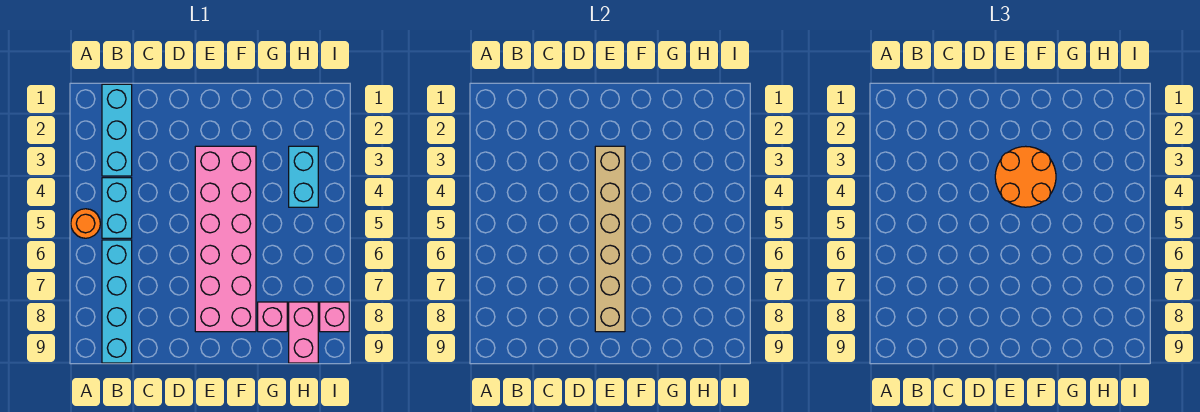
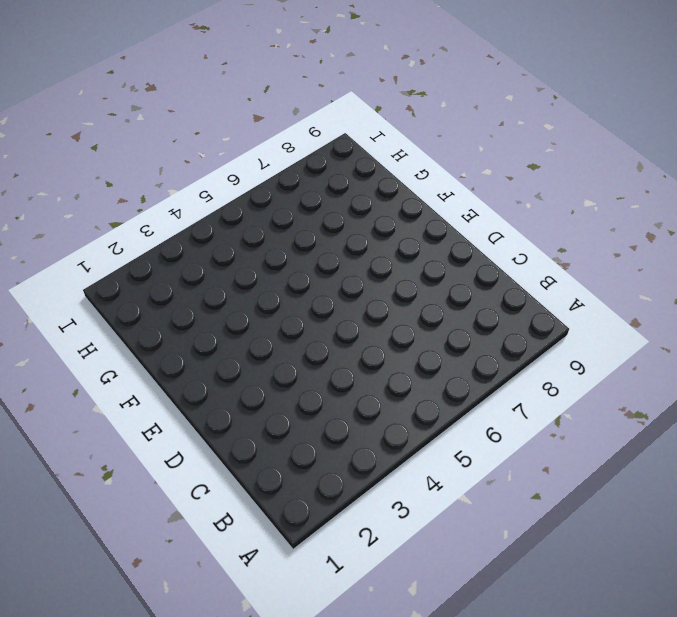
none -> orange round brick A5 level 1
none -> cyan brick B1:B3 level 1

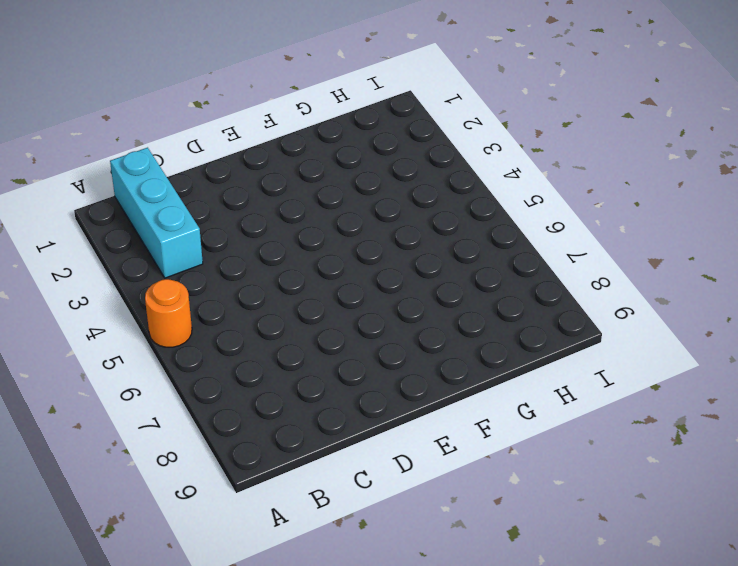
none -> cyan brick B4:B5 level 1
none -> cyan brick B6:B9 level 1

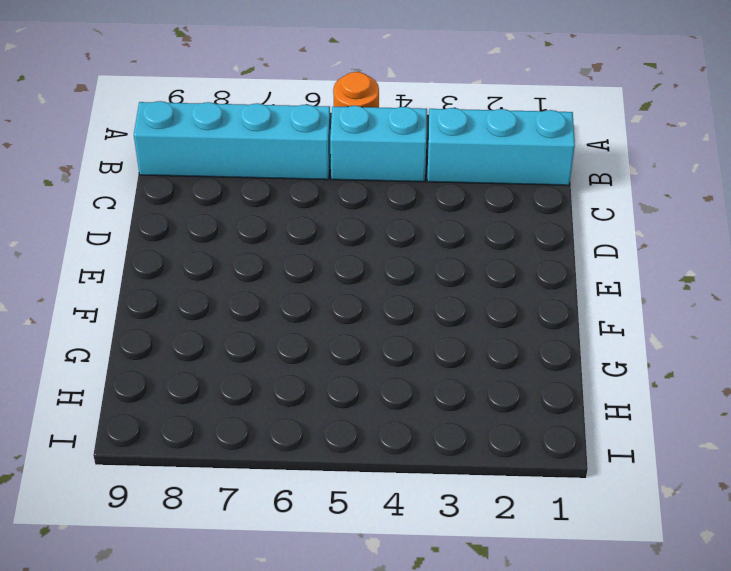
none -> pink brick E3:F8 level 1
none -> pink brick G8 level 1

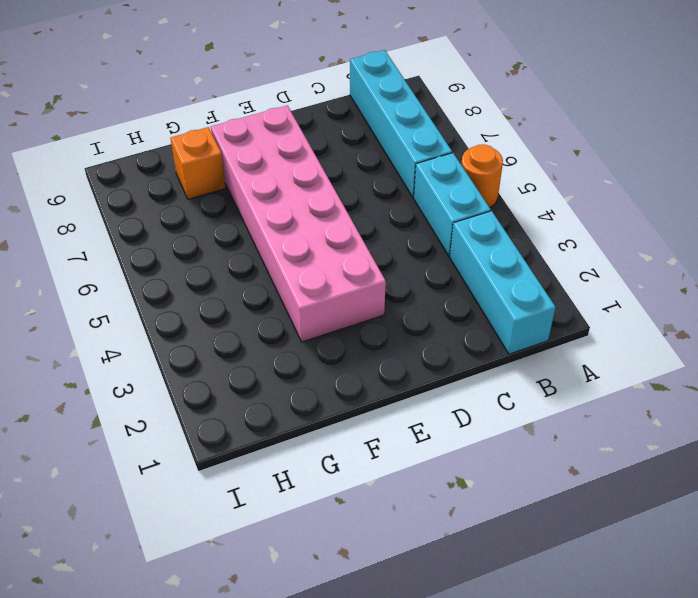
orange brick G8 level 1 -> pink brick G8 level 1
none -> cyan brick H3:H4 level 1
none -> pink brick H8:H9 level 1

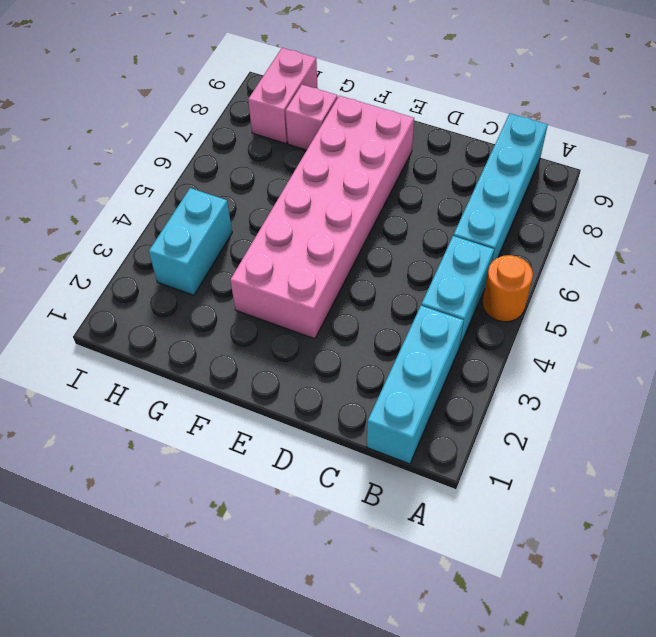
none -> pink brick I8 level 1
none -> tan brick E3:E8 level 2

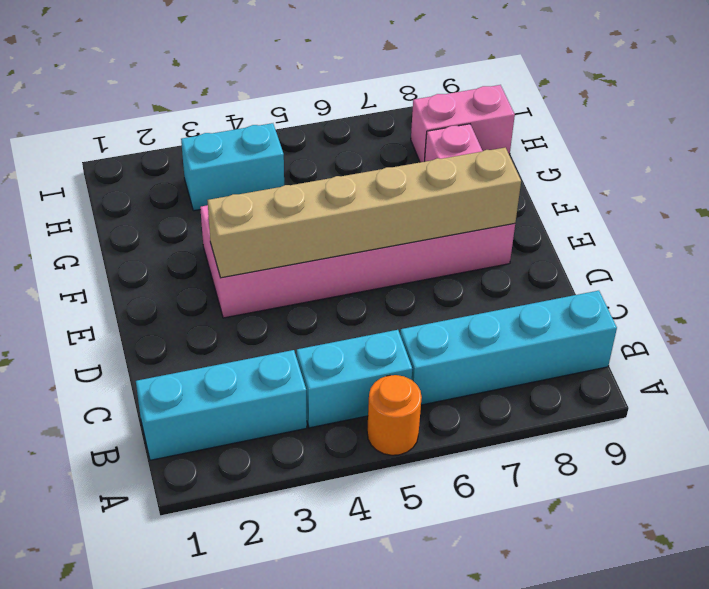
none -> pink brick I8 level 1
none -> orange round brick E3:F4 level 3

